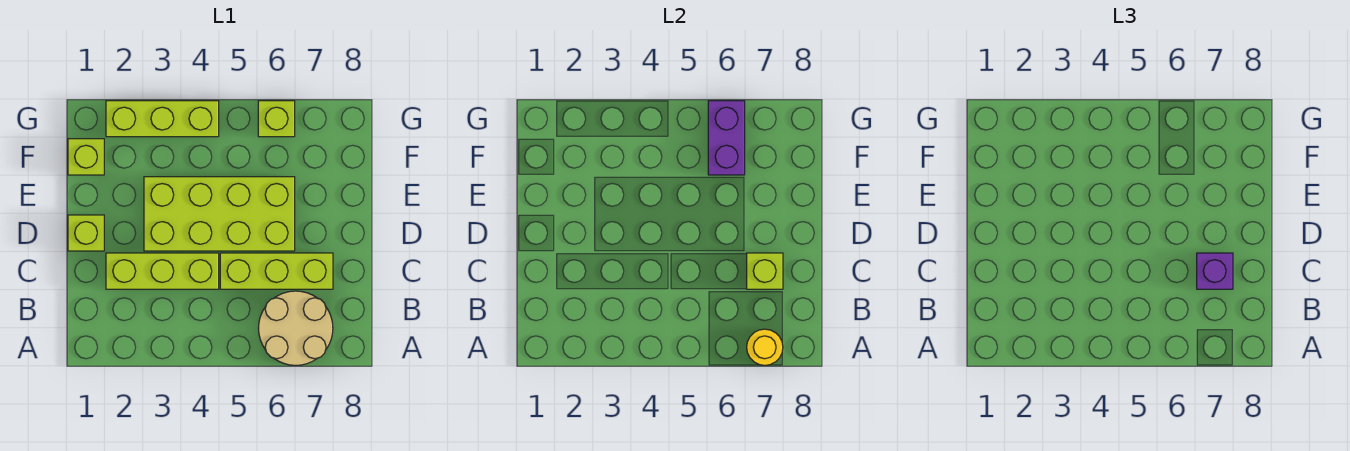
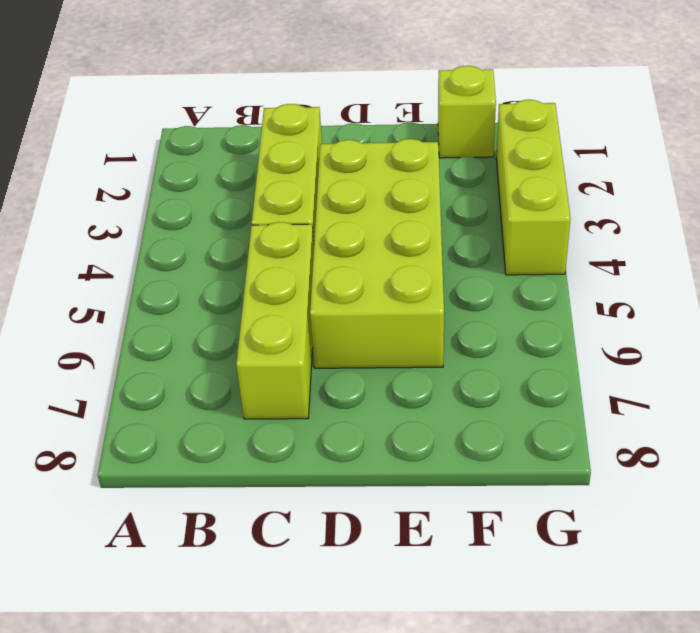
none -> tan round brick A6:B7 level 1
none -> lime brick D1 level 1
none -> lime brick G6 level 1

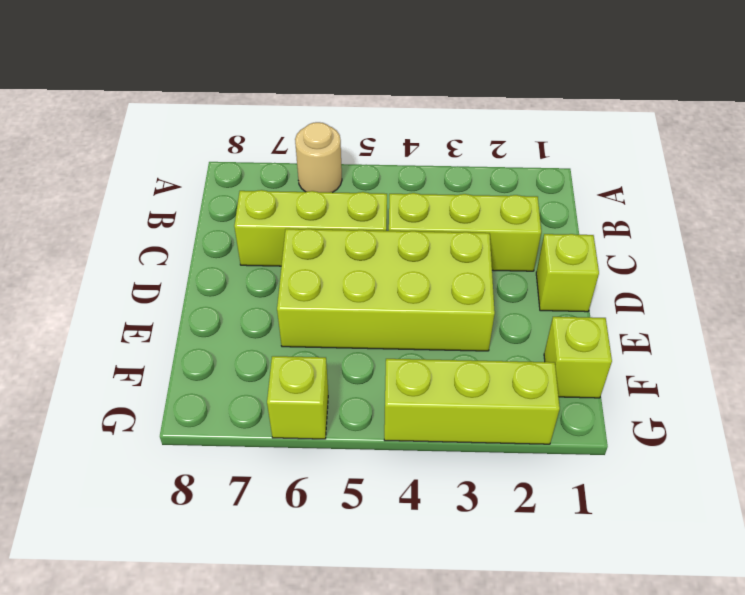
tan round brick A6 level 1 -> tan round brick A6:B7 level 1
none -> yellow round brick A7 level 2
none -> lime brick C7 level 2
none -> purple brick F6:G6 level 2

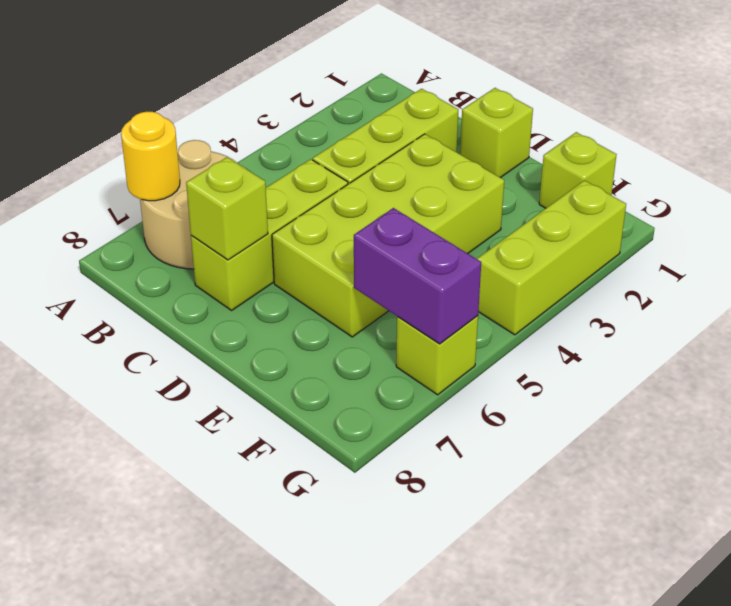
none -> purple brick C7 level 3

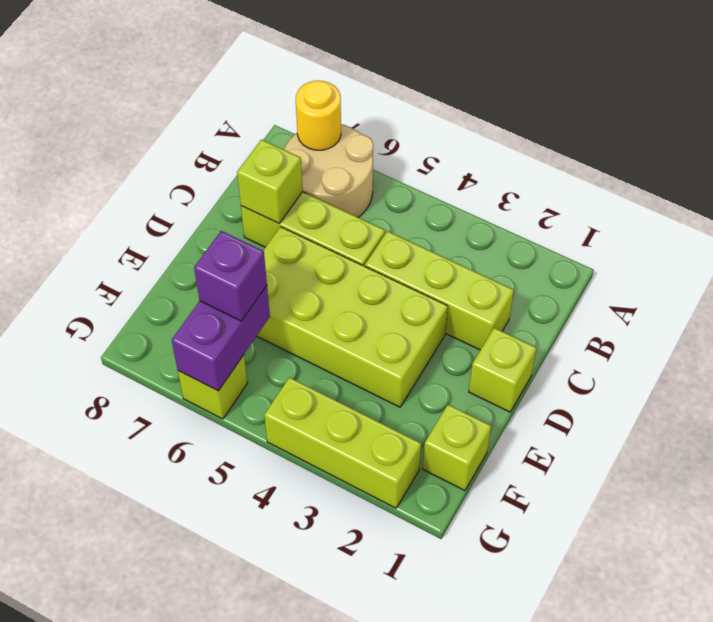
purple brick F6 level 3 -> purple brick C7 level 3

